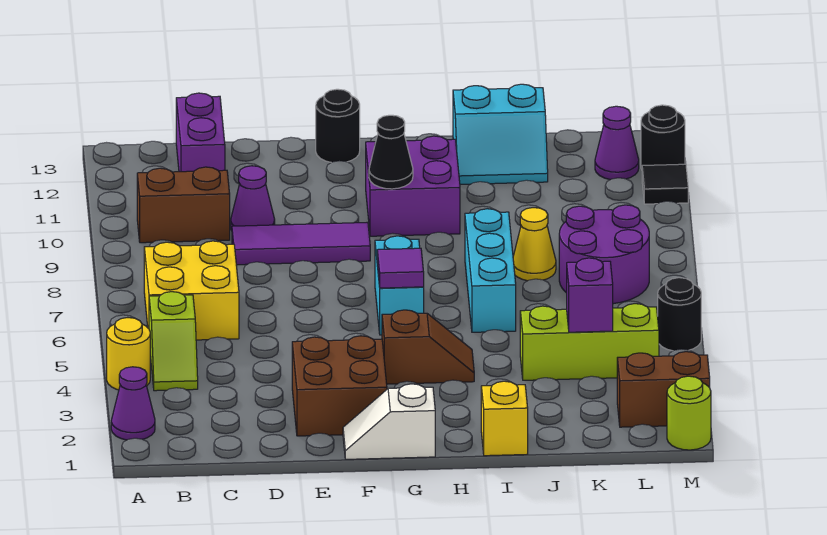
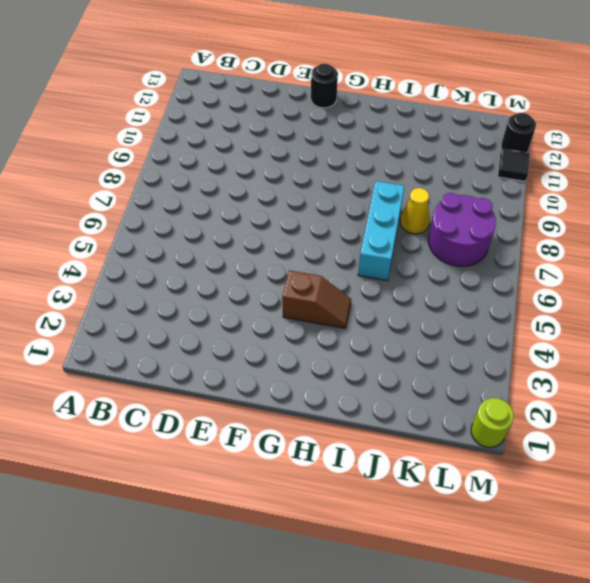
none -> purple cone A2 level 1
none -> yellow round brick A4 level 1
none -> lime slope B4:B5 level 1 top 5

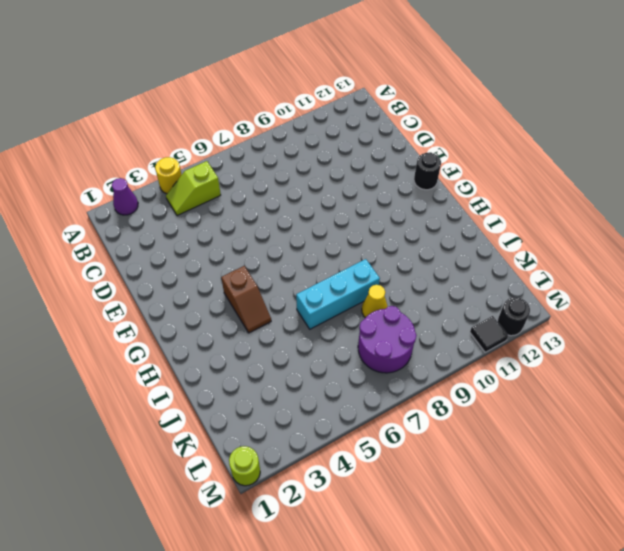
none -> yellow brick B6:C7 level 1
none -> brown brick B10:C10 level 1
none -> purple brick C12:C13 level 1

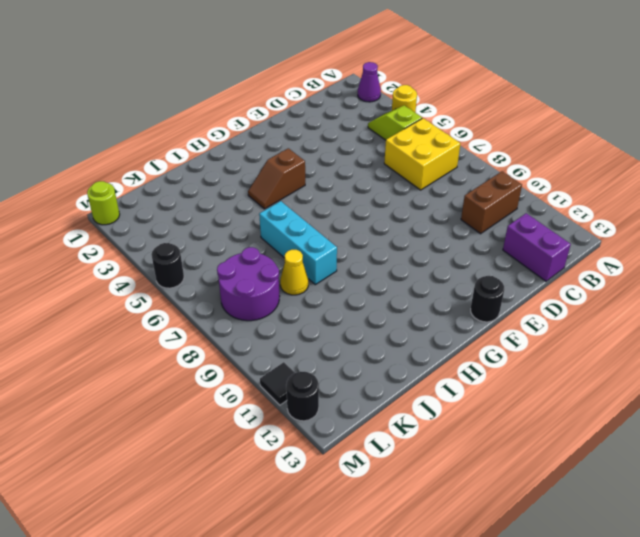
none -> purple tile D9:F9 level 1
none -> purple cone D10 level 1
none -> brown brick E2:F3 level 1

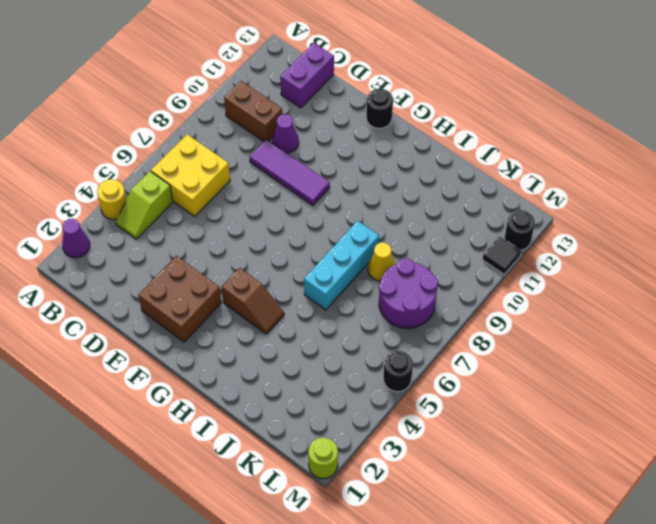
none -> white slope F1:G1 level 1 top G
none -> cyan brick G6:G7 level 1
none -> purple brick G10:H11 level 1

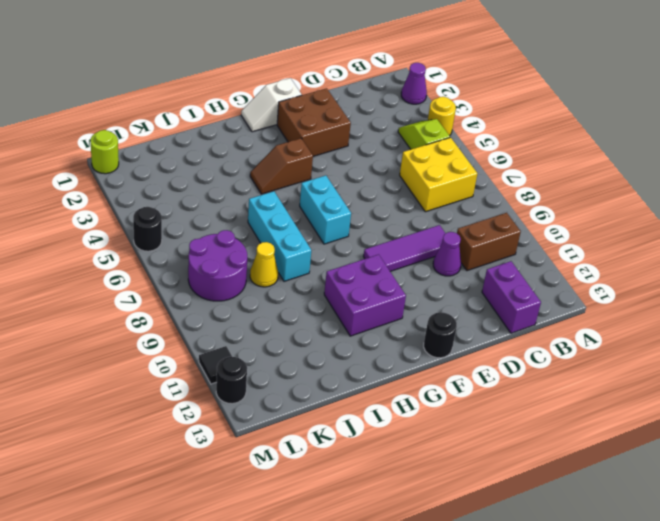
white slope F1:G1 level 1 top F -> white slope F1:G1 level 1 top G
none -> yellow brick I1 level 1
none -> cyan slope I12:J13 level 1 top 13
none -> lime brick J4:L4 level 1

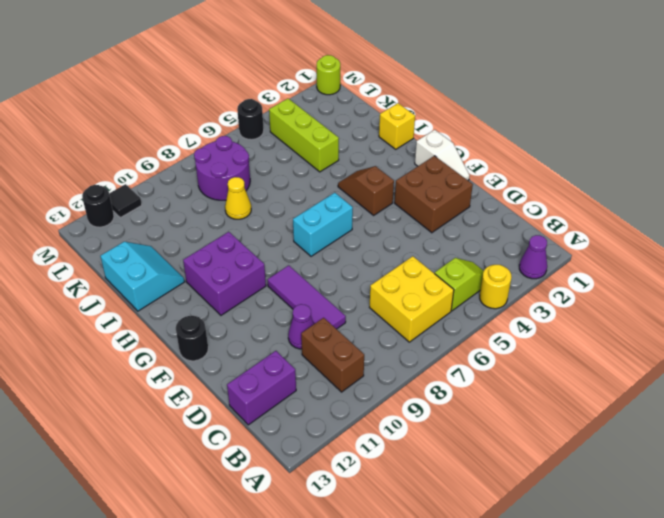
none -> cyan brick I6:I8 level 1
none -> brown brick L2:M2 level 1
none -> purple cone L12 level 1

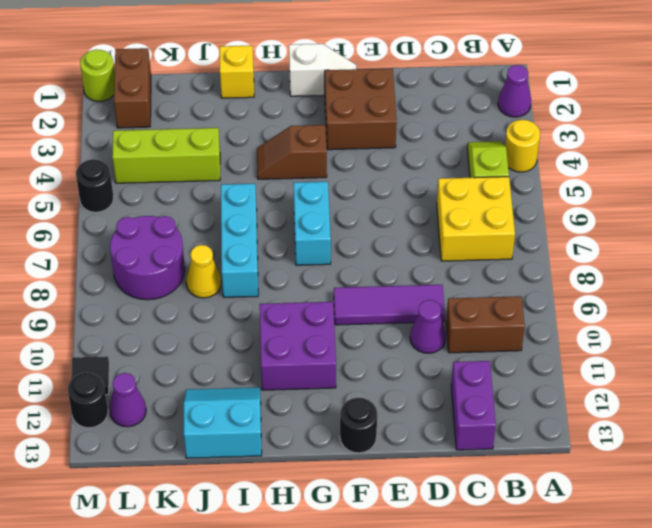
brown brick L1:L2 level 1 -> brown brick L2:M2 level 1
none -> purple tile G6 level 2
none -> black cone G10 level 2
none -> purple brick K4 level 2

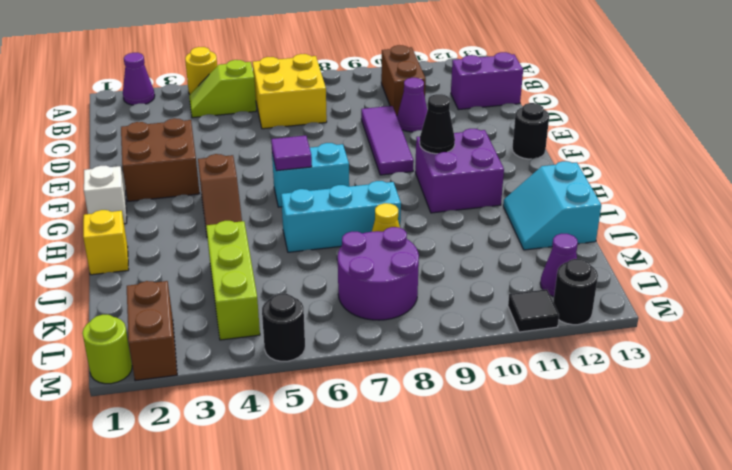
none -> purple brick K4 level 2

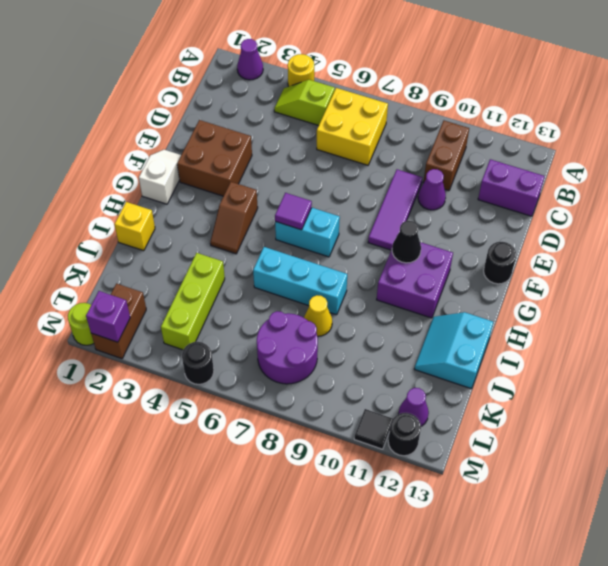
purple brick M2 level 2 -> purple brick K4 level 2

